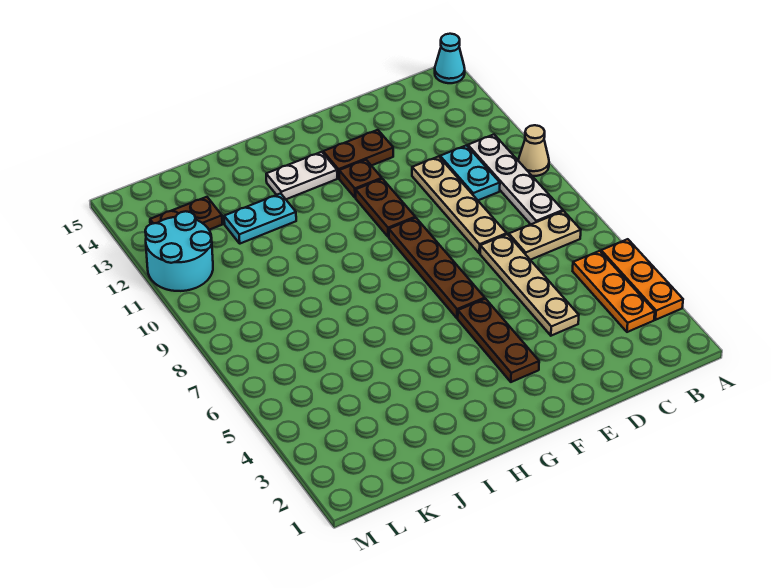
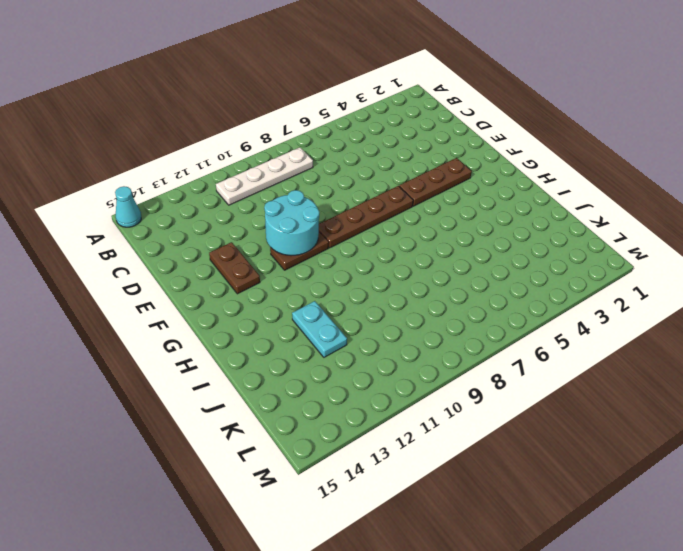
cyan round brick E10:F11 level 2 -> cyan round brick L11:M12 level 1
none -> orange plate A3:A5 level 1
none -> tan cone A10 level 1
none -> orange plate B3:B5 level 1

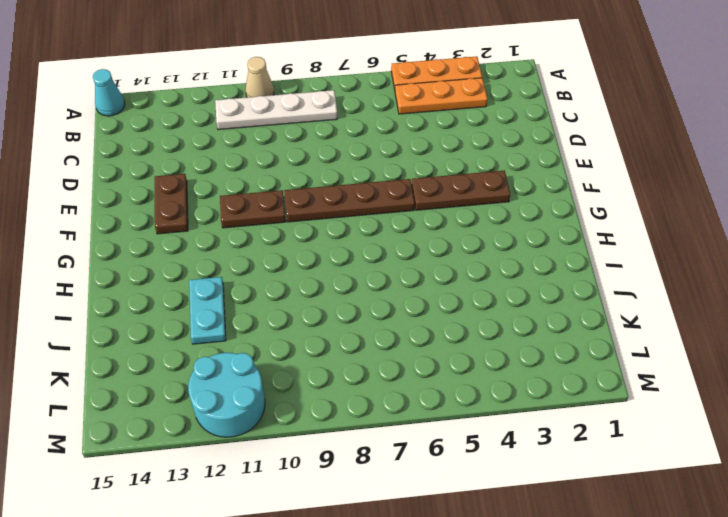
none -> tan plate B7:C7 level 1
none -> cyan plate C10:C11 level 1
none -> tan plate D4:D7 level 1

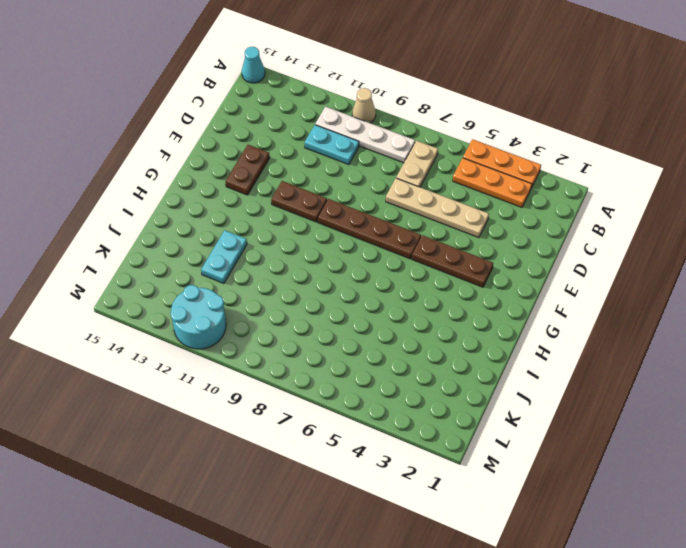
none -> tan plate D8:D11 level 1
none -> brown plate F12 level 1
none -> white plate G13:H13 level 1

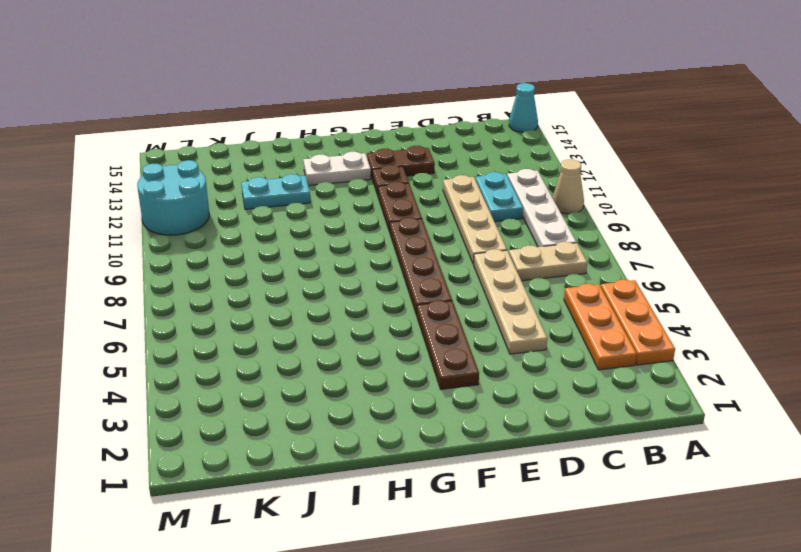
none -> brown plate K13:L13 level 1

